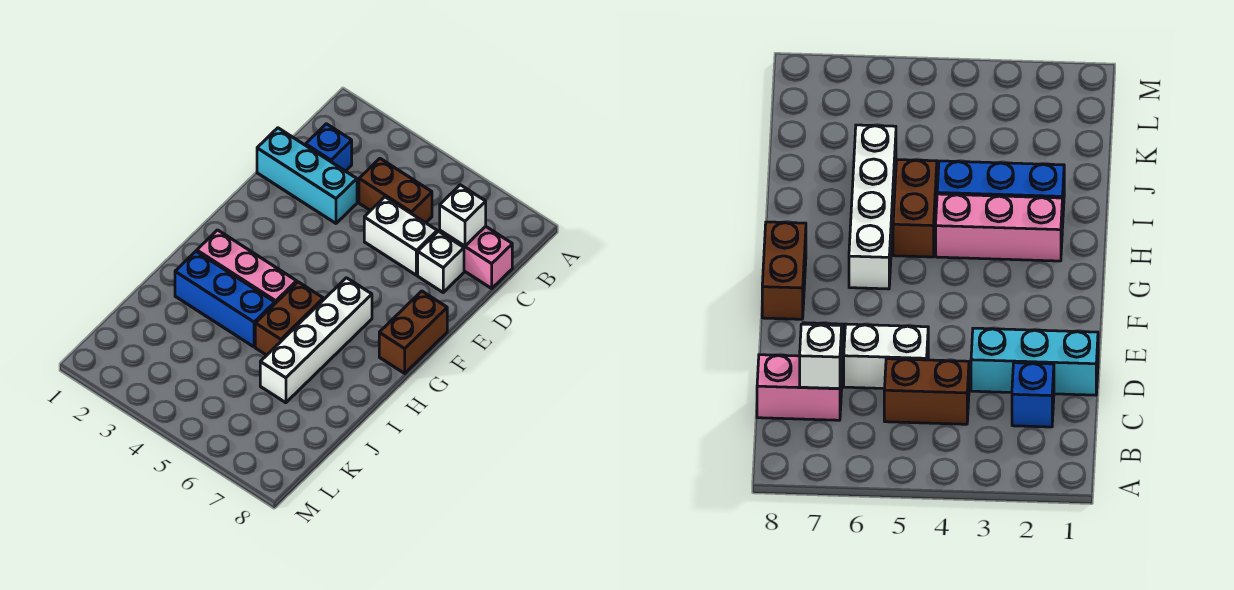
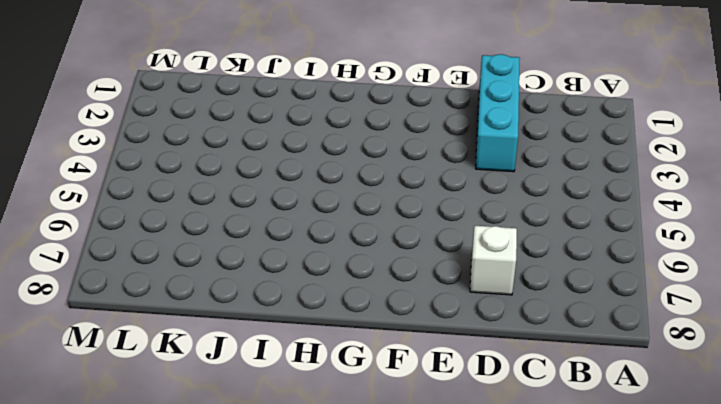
none -> blue brick C2 level 1
none -> brown brick C4:C5 level 1
none -> pink brick C7:C8 level 1

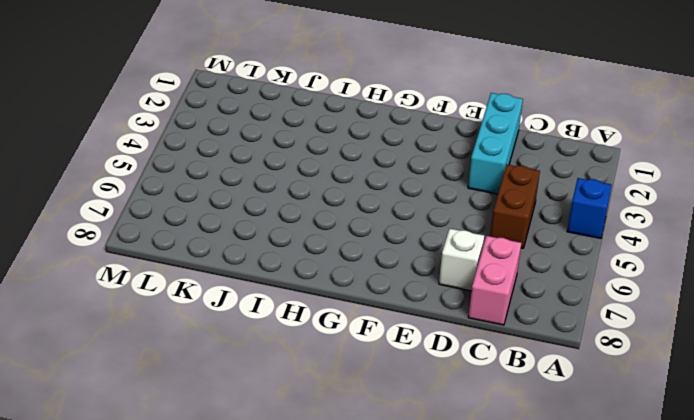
blue brick A4 level 1 -> blue brick C2 level 1
none -> white brick D5:D6 level 1
none -> brown brick F8:G8 level 1
none -> white brick G6:J6 level 1

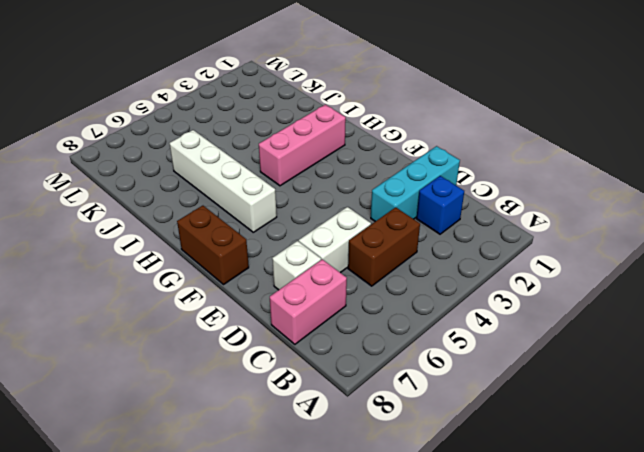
none -> brown brick H5:I5 level 1
none -> blue brick I2:I4 level 1
none -> white brick C7 level 2

